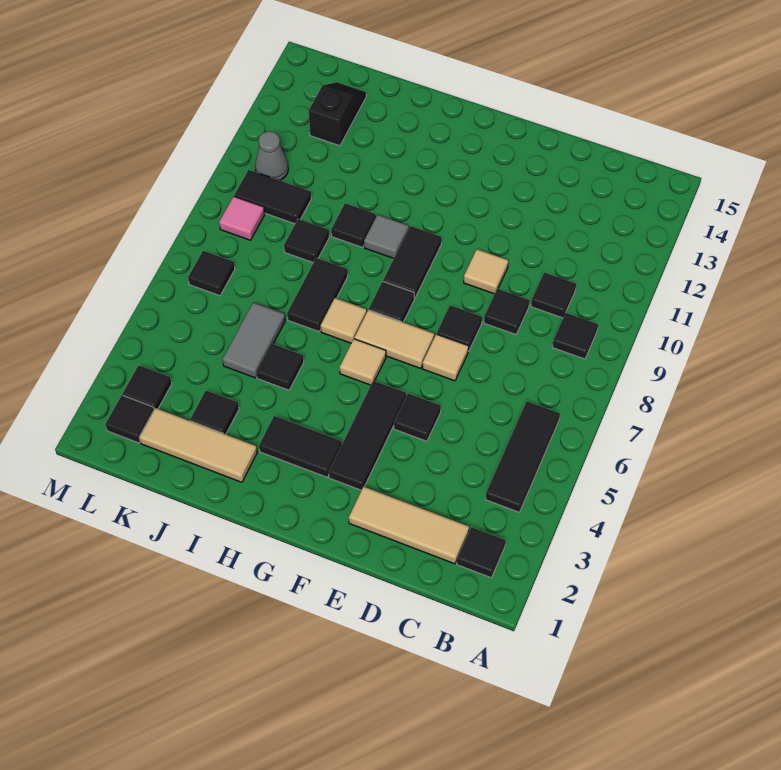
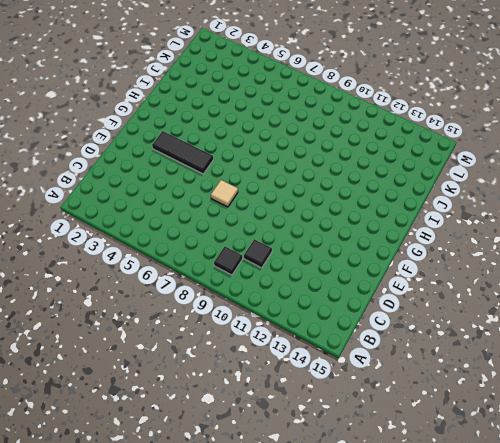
none -> black tile B2 level 1
none -> black tile B4:B6 level 1
none -> tan tile C2:E2 level 1
none -> black tile D9 level 1

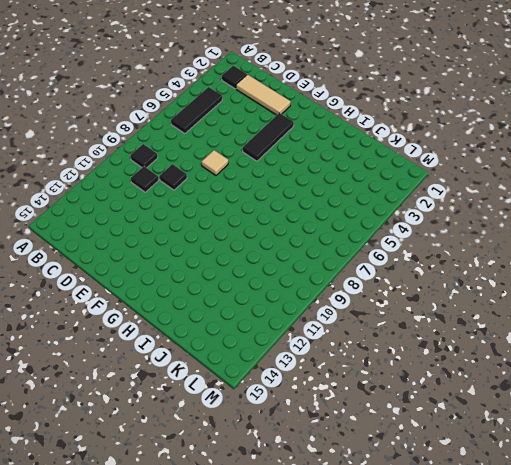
none -> black tile E5 level 1
none -> black tile E8 level 1
none -> tan tile E10 level 1
none -> tan tile F7:G7 level 1

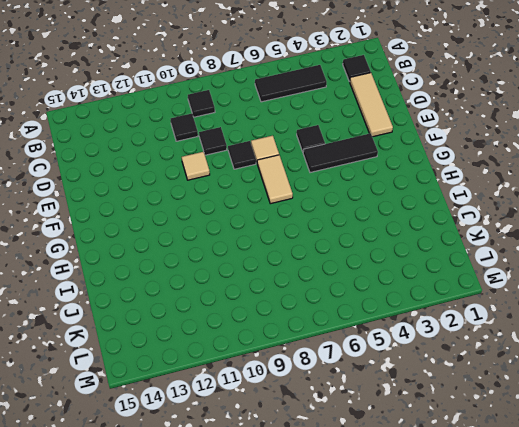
none -> black tile G3:H3 level 1
none -> tan tile G6 level 1
none -> black tile G8 level 1
none -> black tile G9:G10 level 1

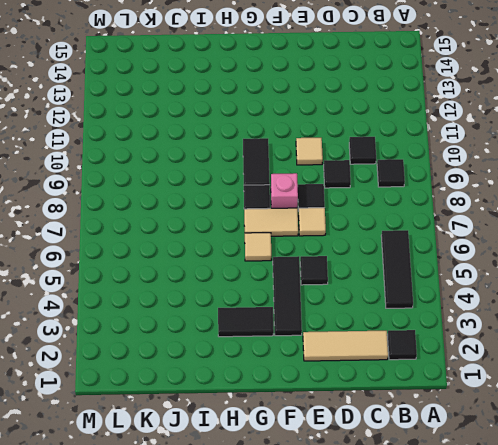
pink brick F8 level 1 -> none
none -> tan tile H7 level 1
none -> grey tile H10 level 1
none -> tan tile I2:K2 level 1
none -> black tile I5 level 1

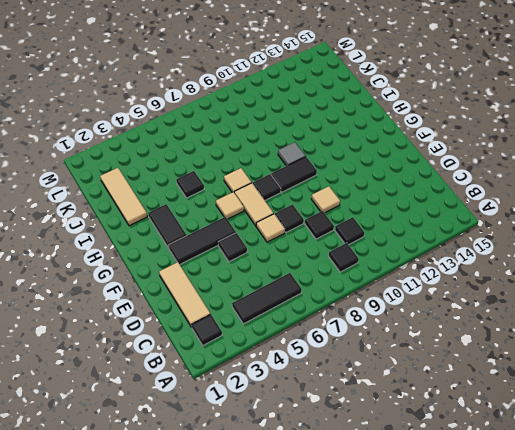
none -> black tile I7:I8 level 1
none -> black tile I10 level 1
none -> black tile J3 level 1
none -> grey tile J5:J6 level 1

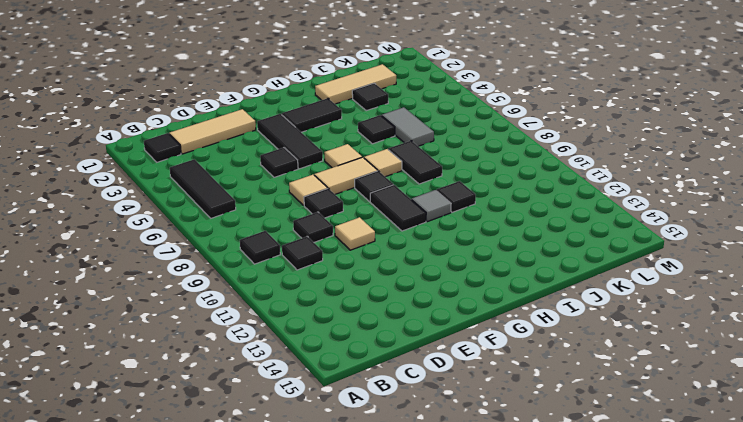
none -> black tile J9 level 1
none -> black tile K10:L10 level 1
none -> black slope K13:K14 level 1 top 13
none -> black tile L2 level 1

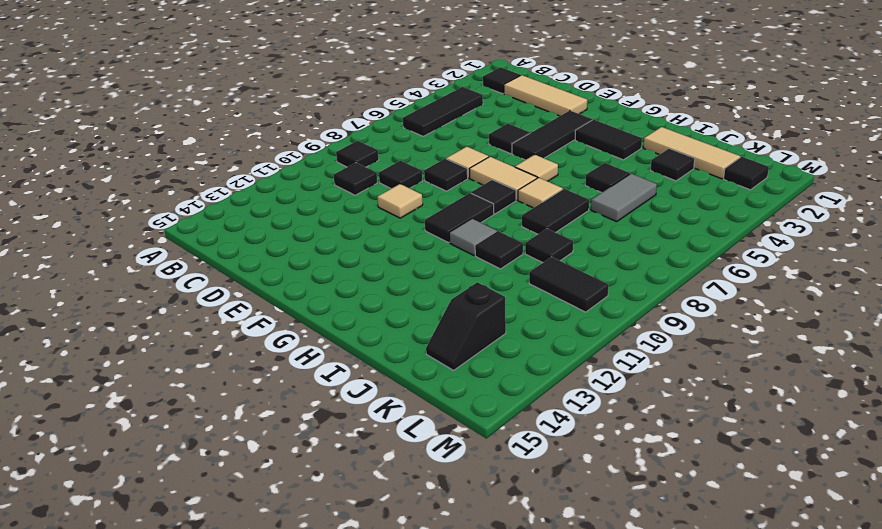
none -> black tile L3 level 1
none -> black tile L7 level 1
none -> pink tile L9 level 1
none -> grey cone L11 level 1

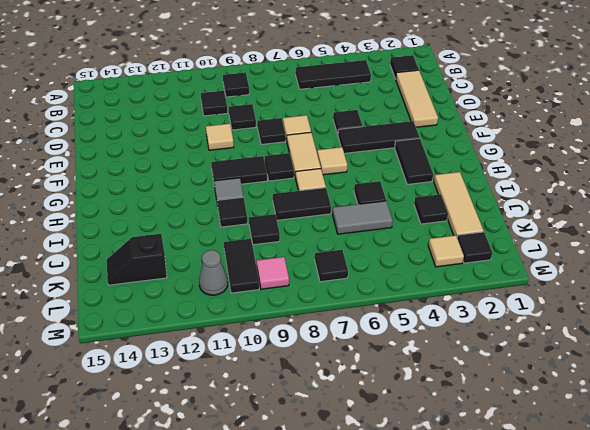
tan tile L3 level 1 -> black tile L3 level 1

